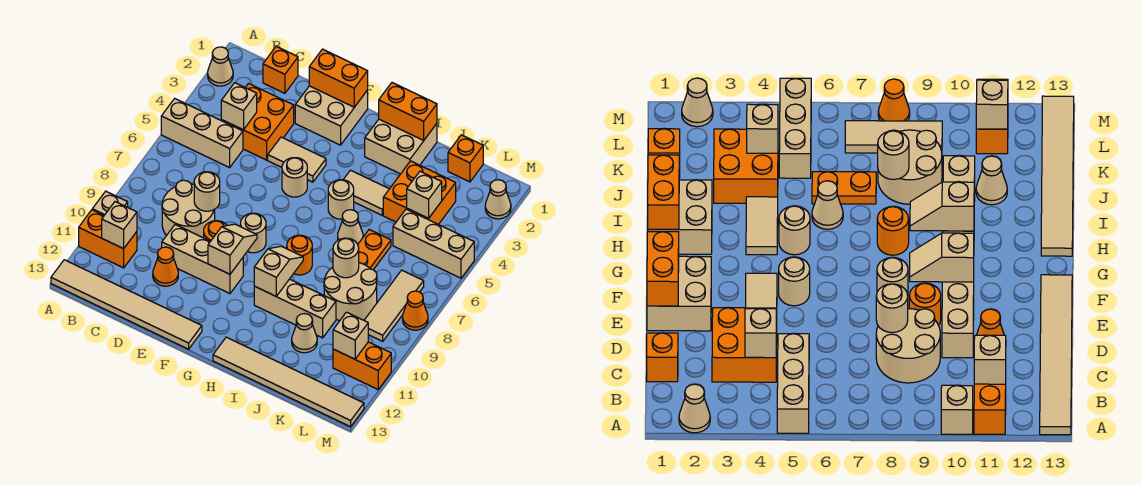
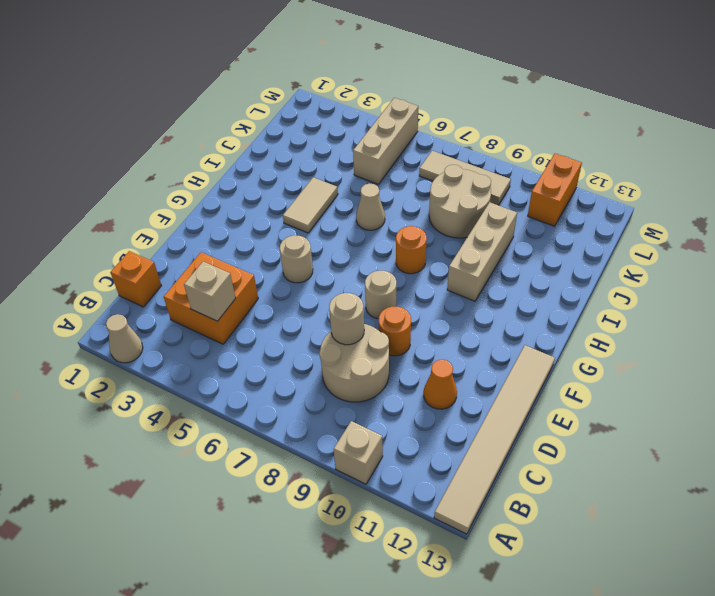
none -> tan brick A5:C5 level 1
none -> orange brick A11:B11 level 1
none -> tan brick D10:F10 level 1
none -> tan brick E1:F2 level 1

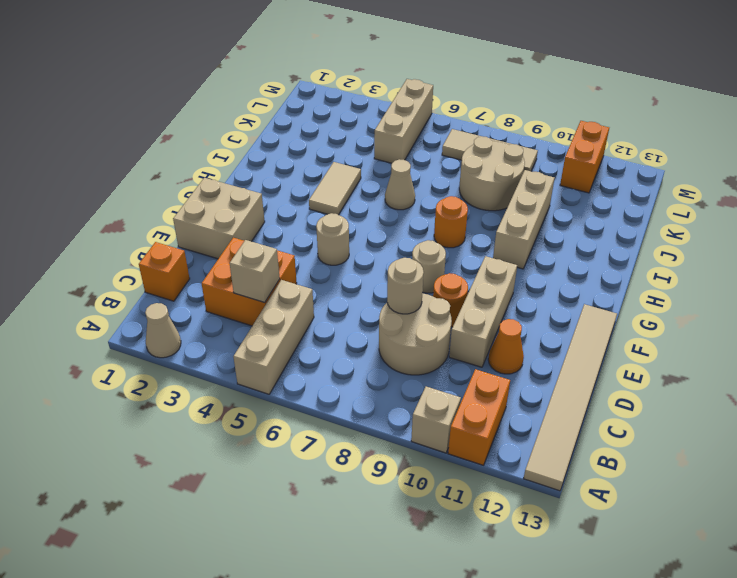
none -> tan tile E4:F4 level 1
none -> tan brick H1:I2 level 1
none -> tan round brick H5 level 1
none -> tan tile H13:M13 level 1

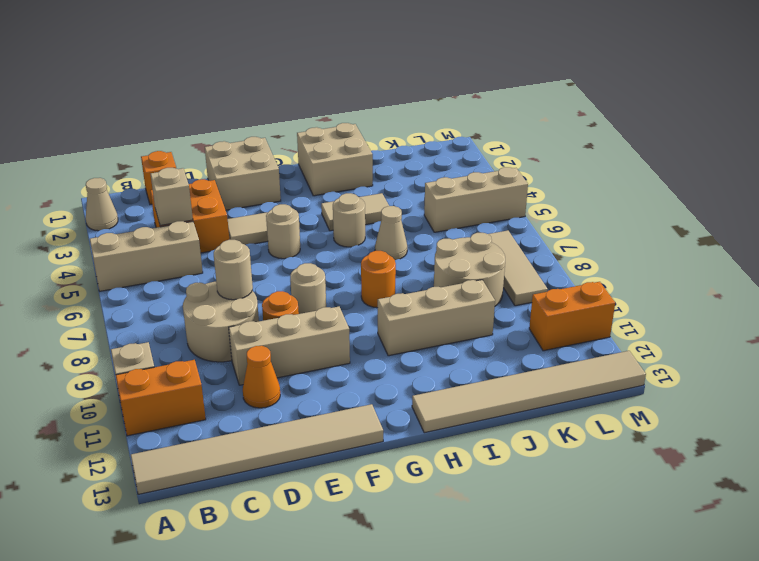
none -> orange brick J3:K4 level 1
none -> orange plate J6:J7 level 1
none -> tan cone J11 level 1
none -> orange brick K1 level 1

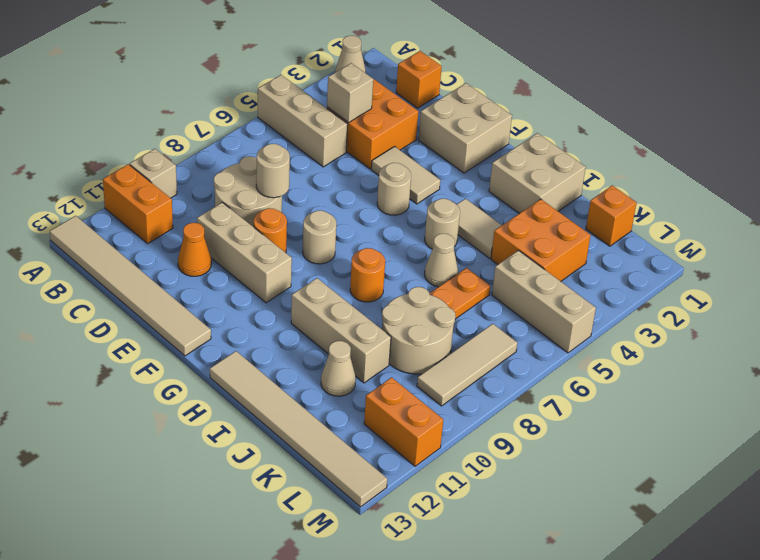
none -> tan cone M2 level 1
none -> orange cone M8 level 1
none -> tan brick B11 level 2
none -> orange brick E1:F1 level 2

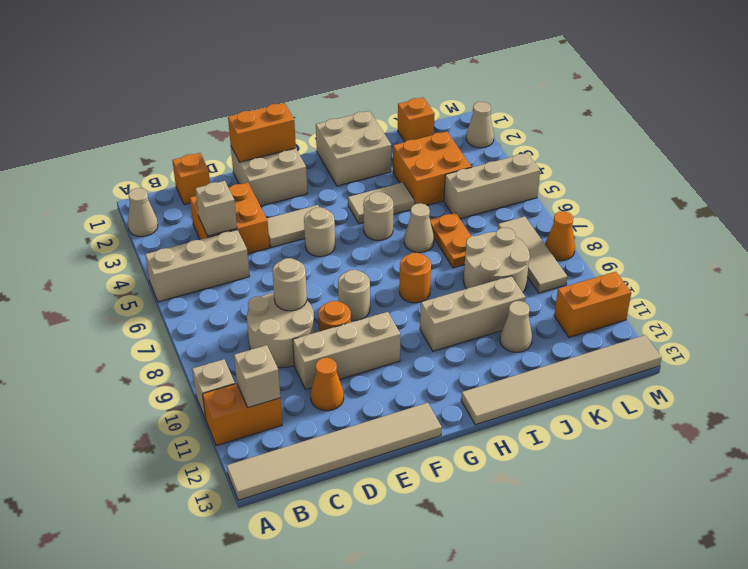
none -> tan slope F9:F10 level 2 top 10
none -> orange brick H1:I1 level 2
none -> tan slope H9:H10 level 2 top 10
none -> tan round brick J8 level 2

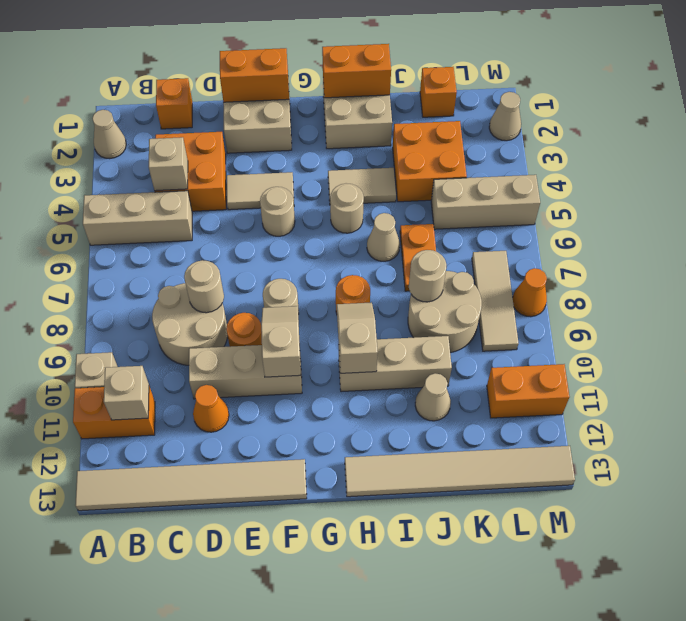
none -> tan brick K4 level 2
none -> tan brick L11 level 2

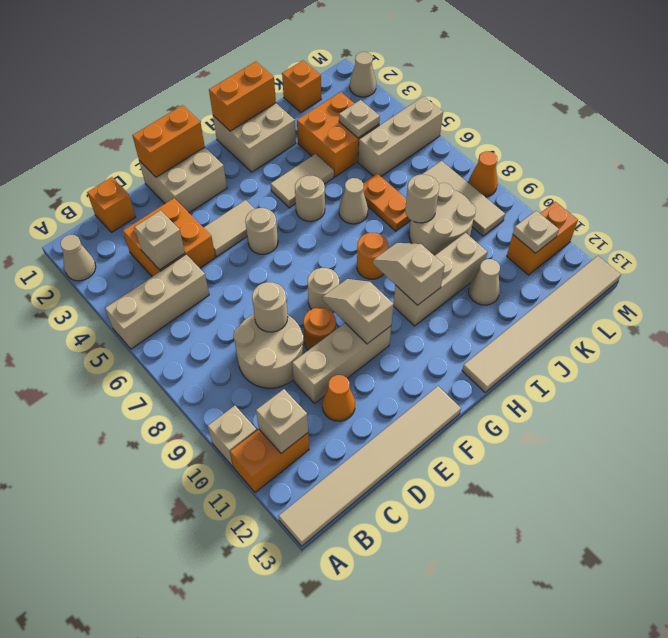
tan plate K4 level 2 -> tan brick K4 level 2
tan plate L11 level 2 -> tan brick L11 level 2

